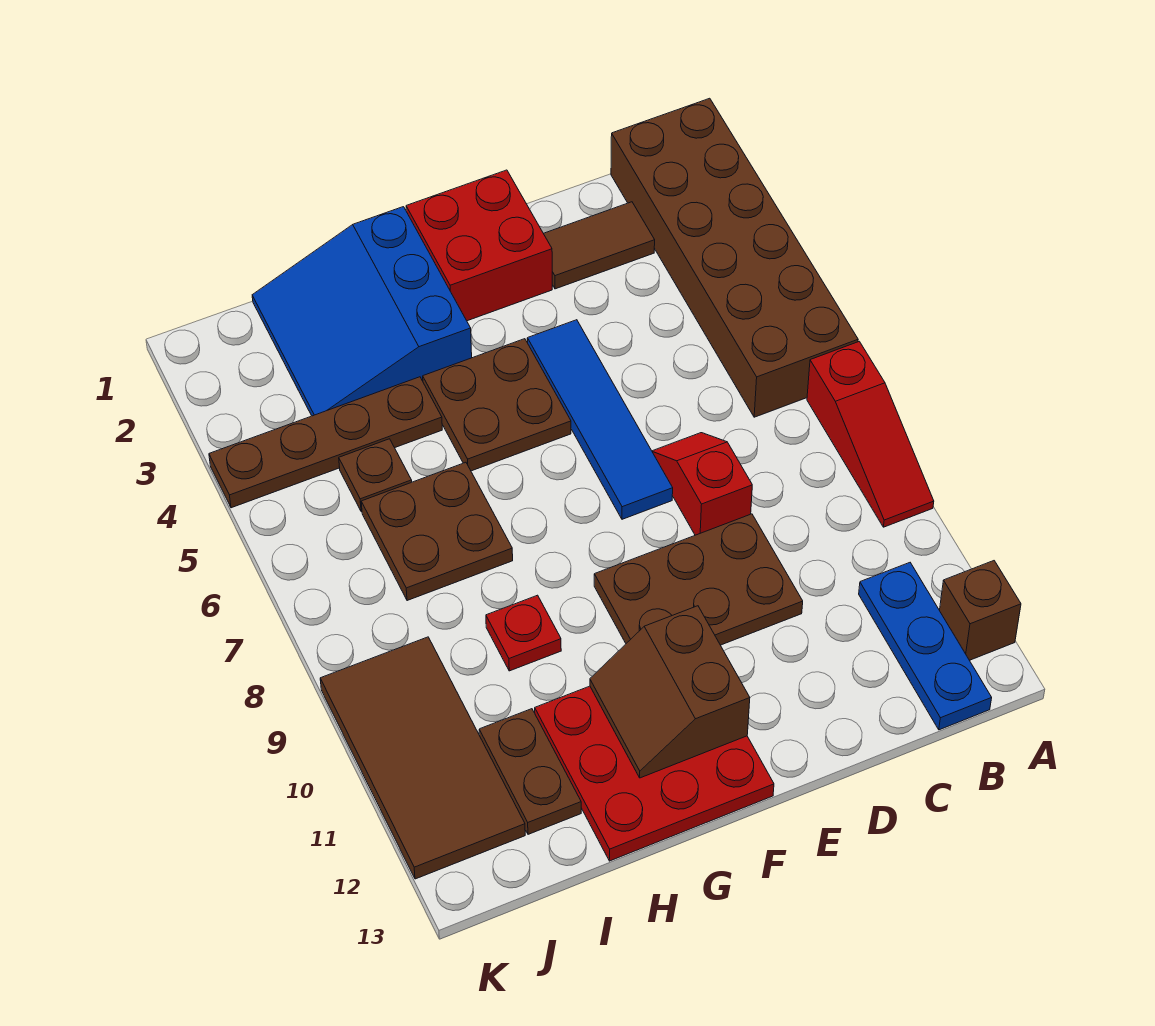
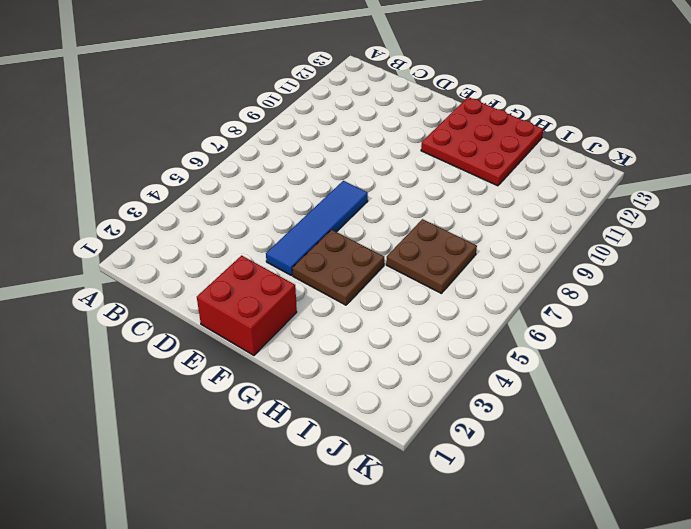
none -> brown brick A1:B6 level 1
none -> red slope A7:A9 level 1 top 7
none -> brown brick A12 level 1

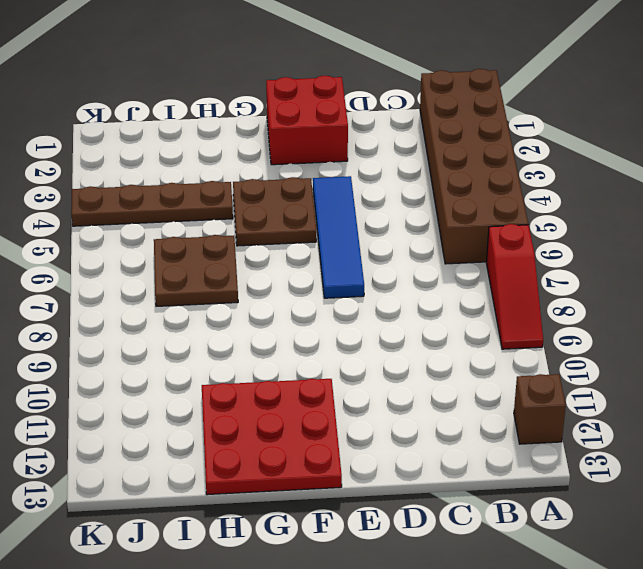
none -> blue plate B11:B13 level 1
none -> brown tile C2:D2 level 1
none -> red slope D7:D8 level 1 top 8

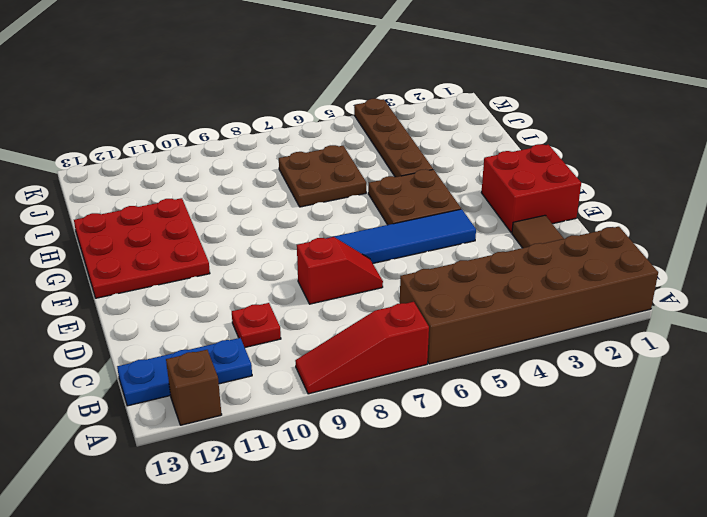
red plate C10 level 1 -> red plate H9 level 1
none -> brown plate D9:F10 level 1
none -> blue slope G1:I3 level 1 top G
none -> brown plate I5 level 1

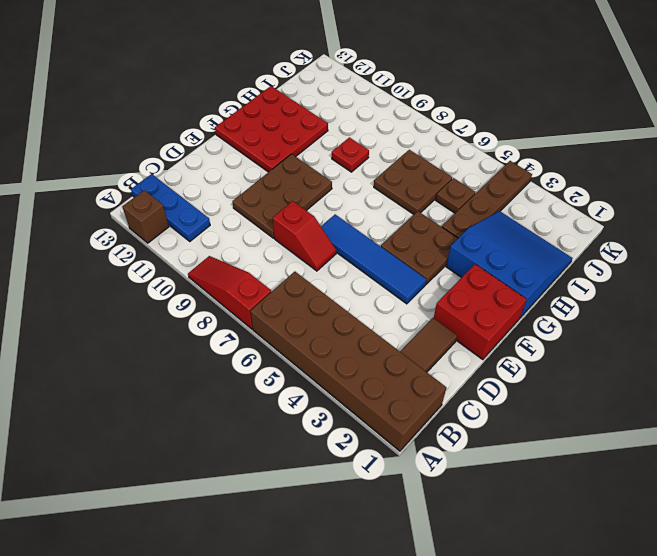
none -> brown plate I11:I12 level 1
none -> brown tile J9:K12 level 1
none -> brown slope F11:G12 level 2 top F

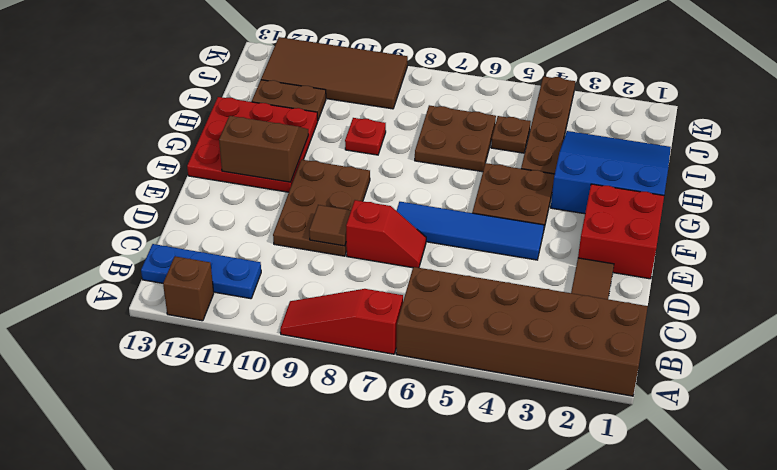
brown tile D9 level 2 -> none

